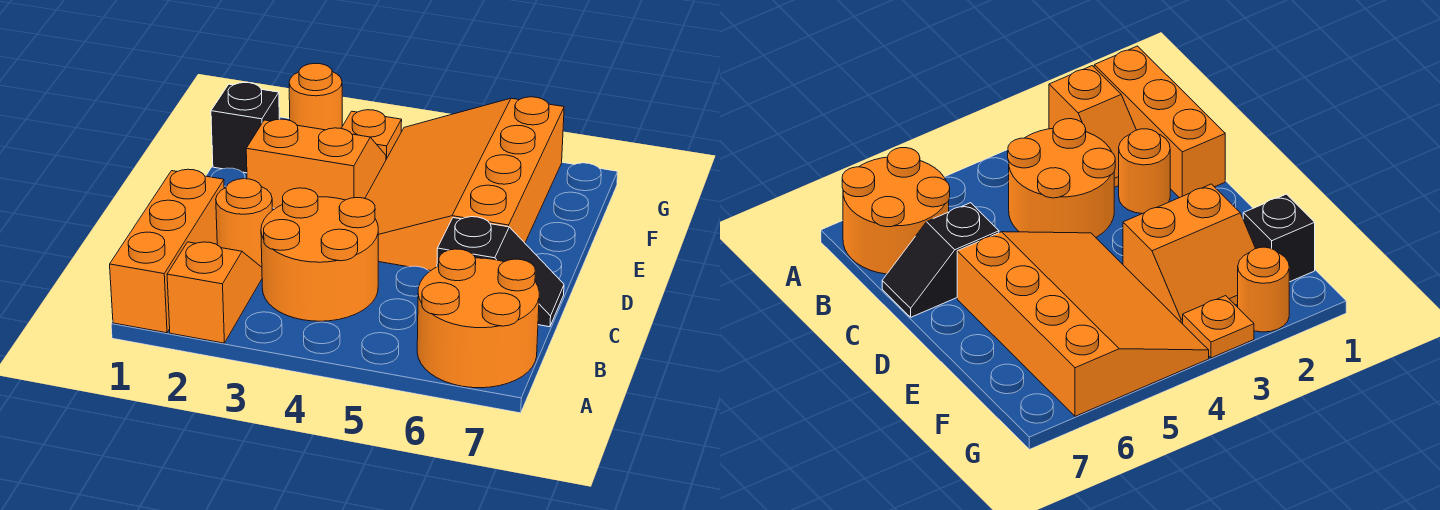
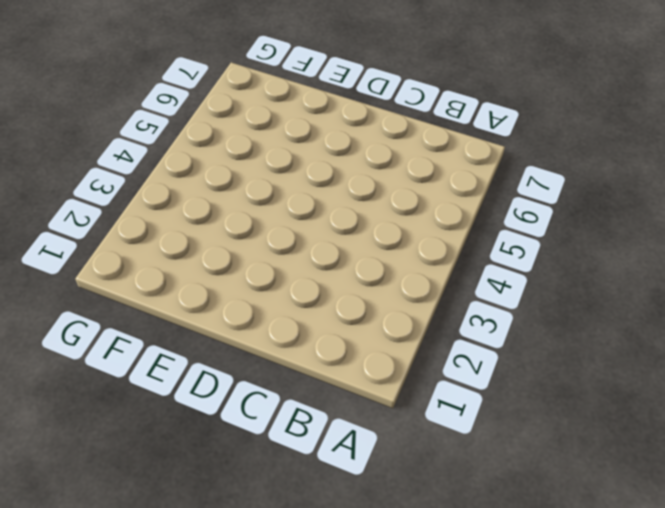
none -> orange brick A1:C1 level 1
none -> orange slope A2:B2 level 1 top A

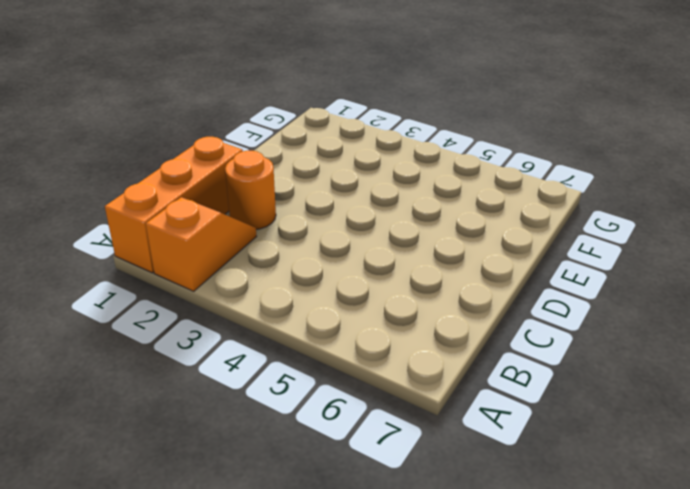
none -> orange round brick A6:B7 level 1
none -> orange round brick B3:C4 level 1

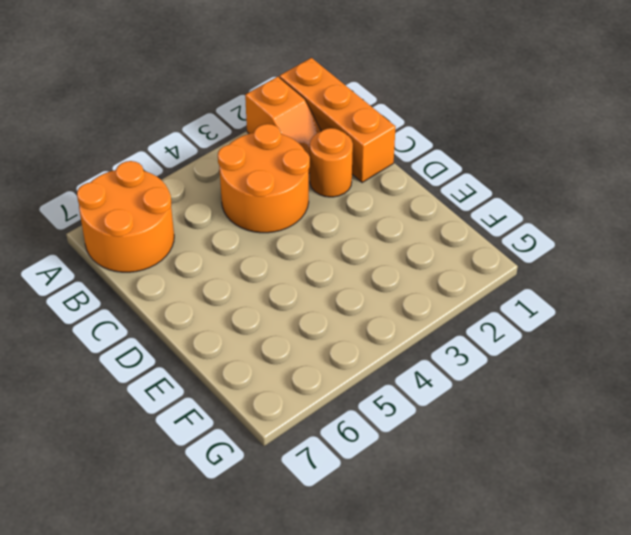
none -> black slope C6:C7 level 1 top 6
none -> orange slope D4:G6 level 1 top 6

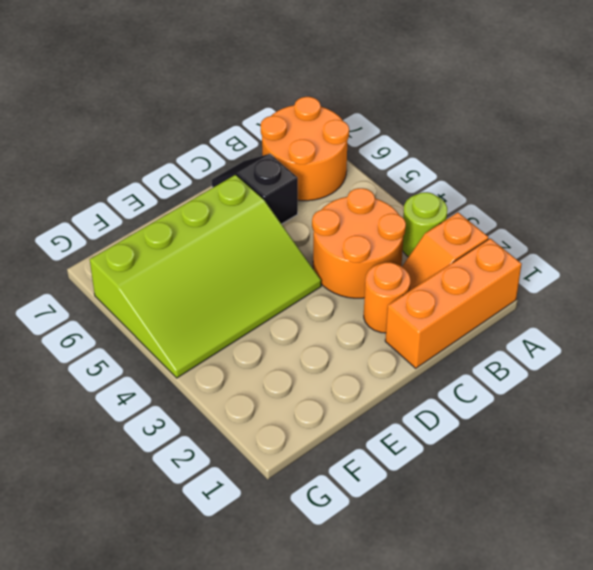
lime round brick A3 level 1 -> none
lime slope D4:G6 level 1 top 6 -> orange slope D4:G6 level 1 top 6
none -> orange slope E2:F3 level 1 top E
none -> black brick F1 level 1

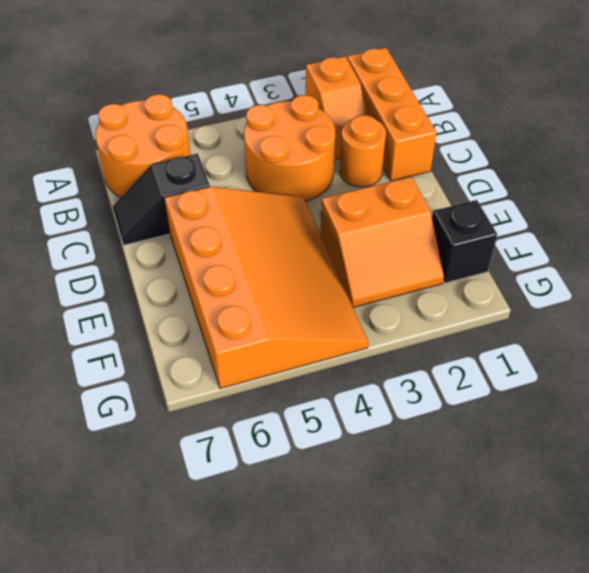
none -> orange round brick G2 level 1
none -> orange plate G3 level 1

